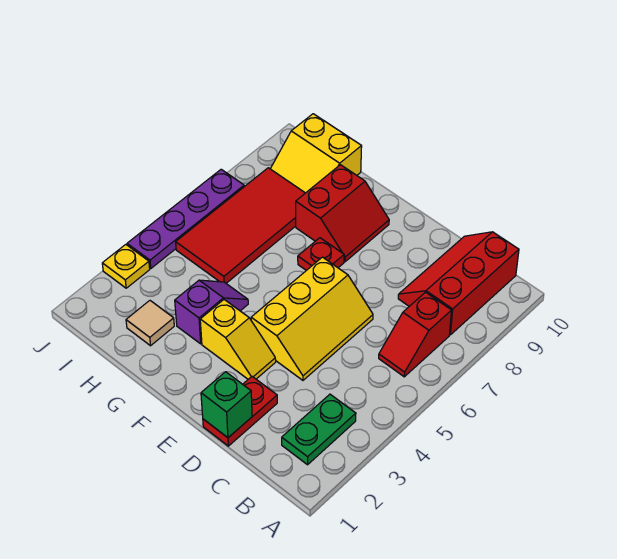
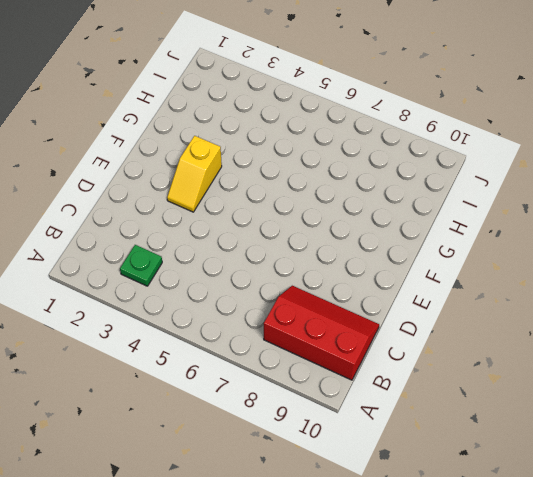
green plate B3 level 1 -> green plate B2:B3 level 1
none -> red slope B6:B7 level 1 top 7
none -> red plate D1:D2 level 1
none -> yellow slope D4:E6 level 1 top E

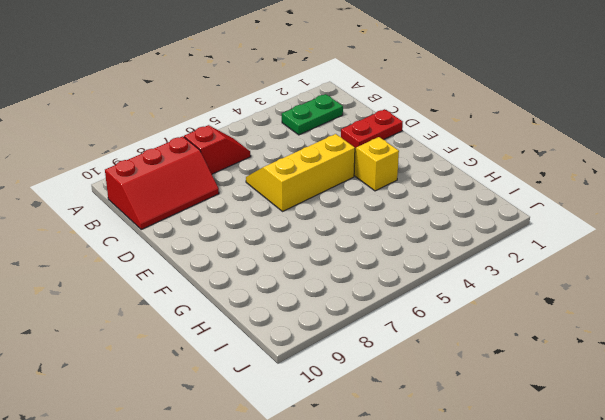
none -> red plate F7 level 1
none -> red slope F8:G9 level 1 top G
none -> purple slope G3:G4 level 1 top 3

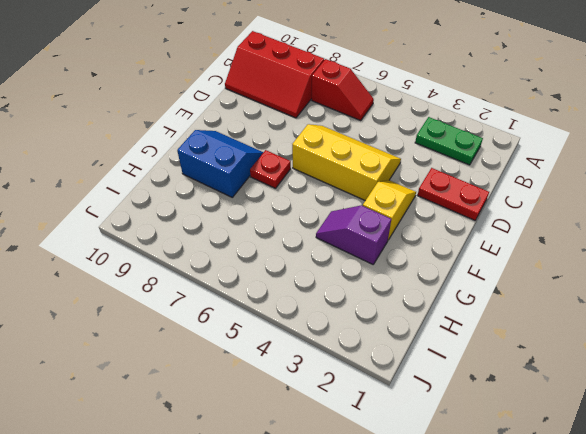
blue slope F8:G9 level 1 top G -> red slope F8:G9 level 1 top G
none -> tan tile H2 level 1
none -> red tile H5:I8 level 1
none -> yellow slope H9:I10 level 1 top 10

